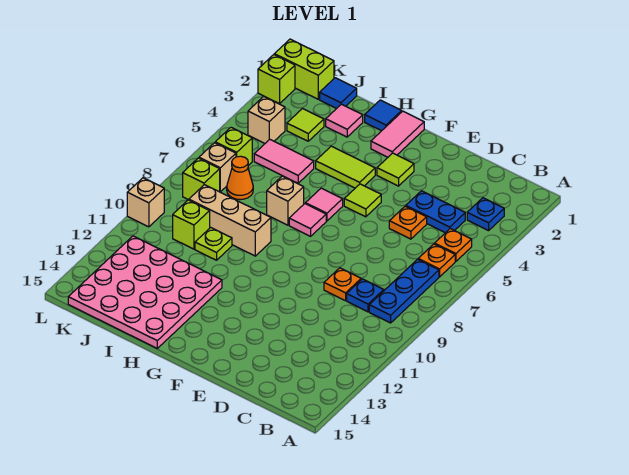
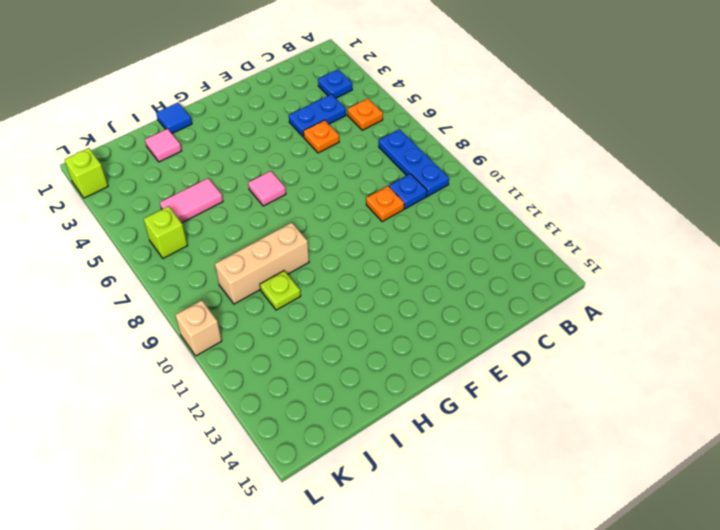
none -> orange plate B6 level 1
none -> lime tile F3 level 1
none -> lime tile F5 level 1
none -> pink tile G1:G2 level 1

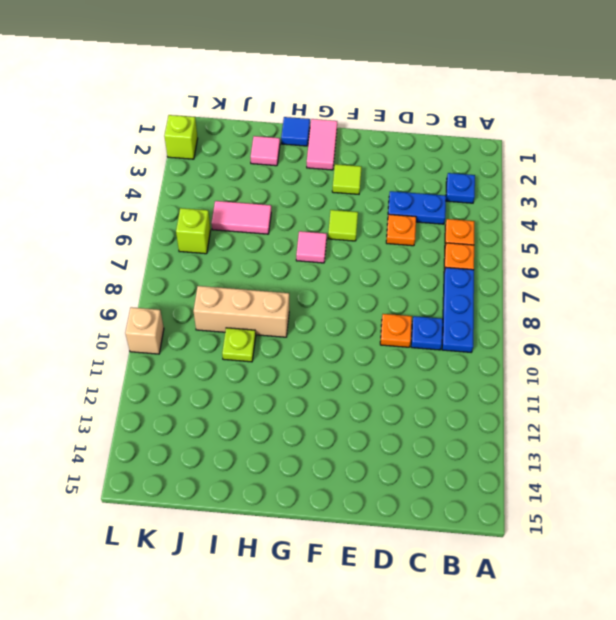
none -> lime tile G4:H4 level 1
none -> pink tile G7 level 1
none -> tan brick H7 level 1
none -> pink plate H12:K15 level 1

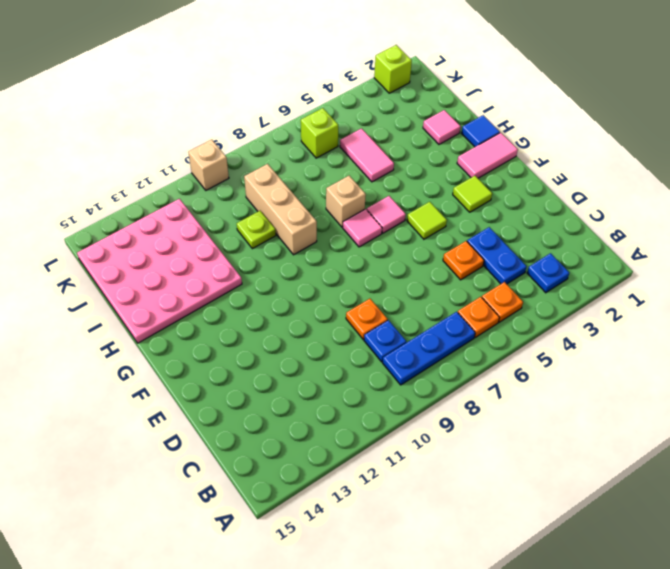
none -> lime tile G4:H4 level 1
none -> blue tile J1 level 1
none -> lime tile J3 level 1
none -> orange cone J7 level 1

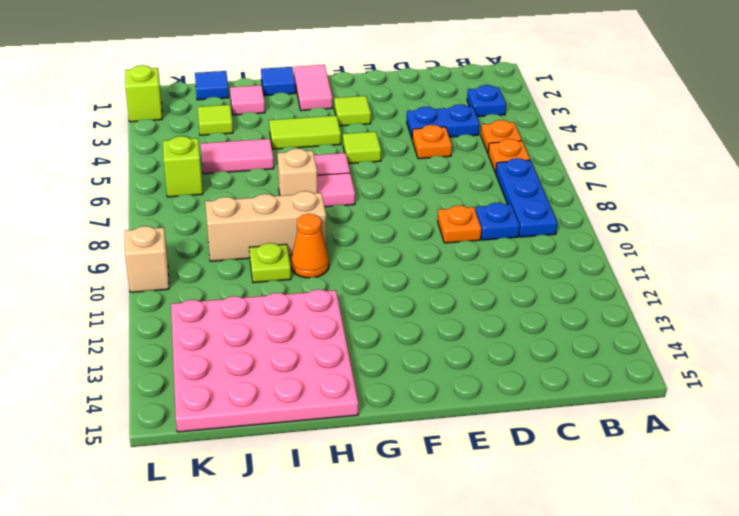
orange cone H10 level 1 -> orange cone J7 level 1
none -> lime brick J10 level 1
none -> lime brick K1:L1 level 1
none -> tan brick K4 level 1
none -> tan brick K7 level 1

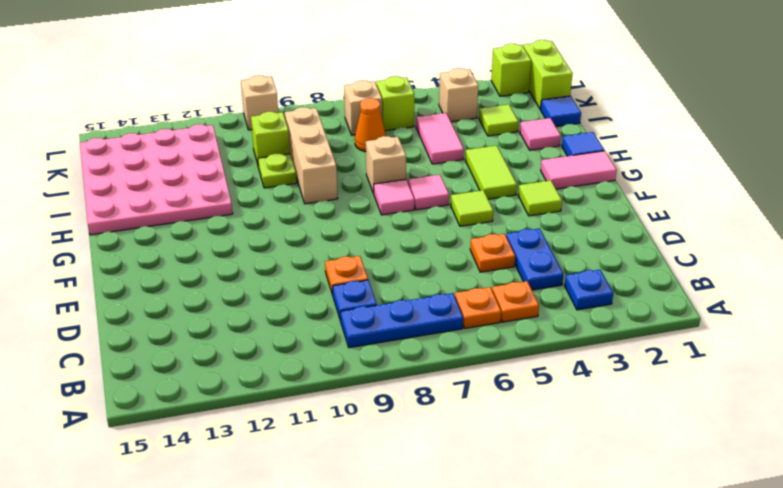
none -> lime brick K8 level 1

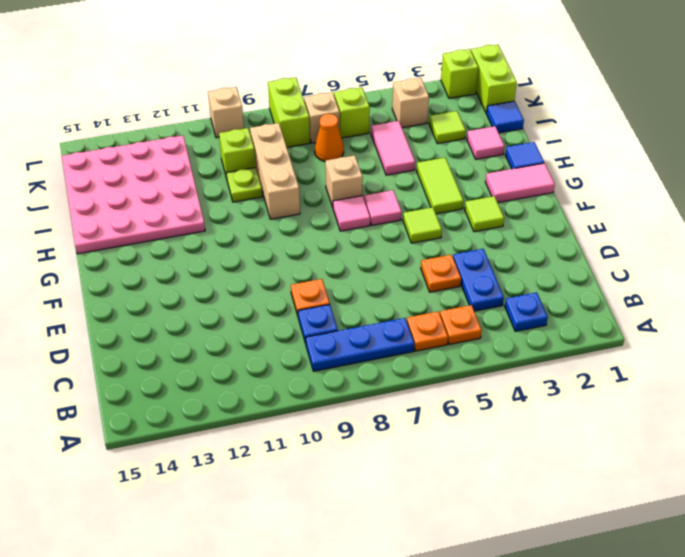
lime brick K8:L8 level 1 -> lime brick K8 level 1

